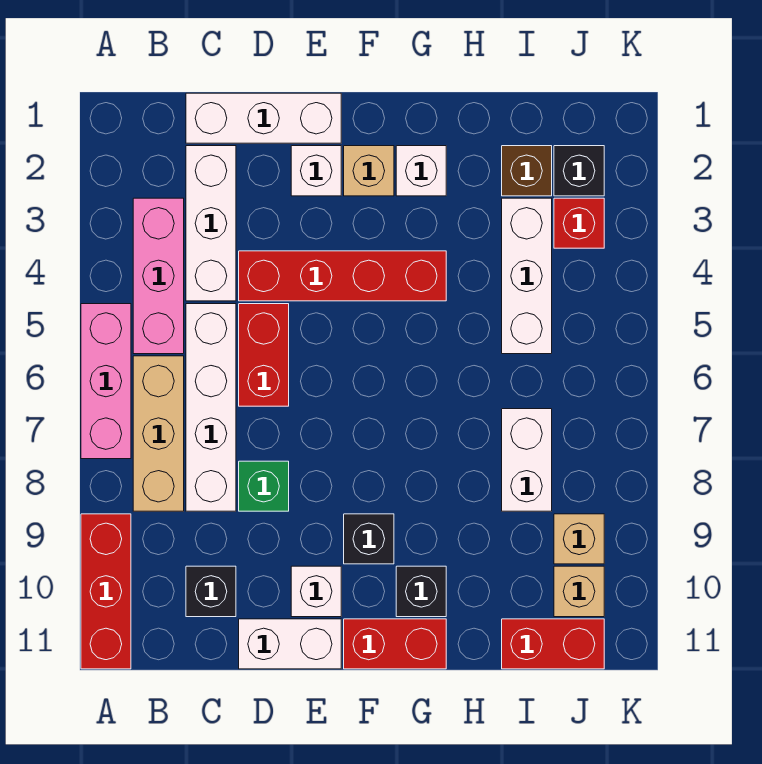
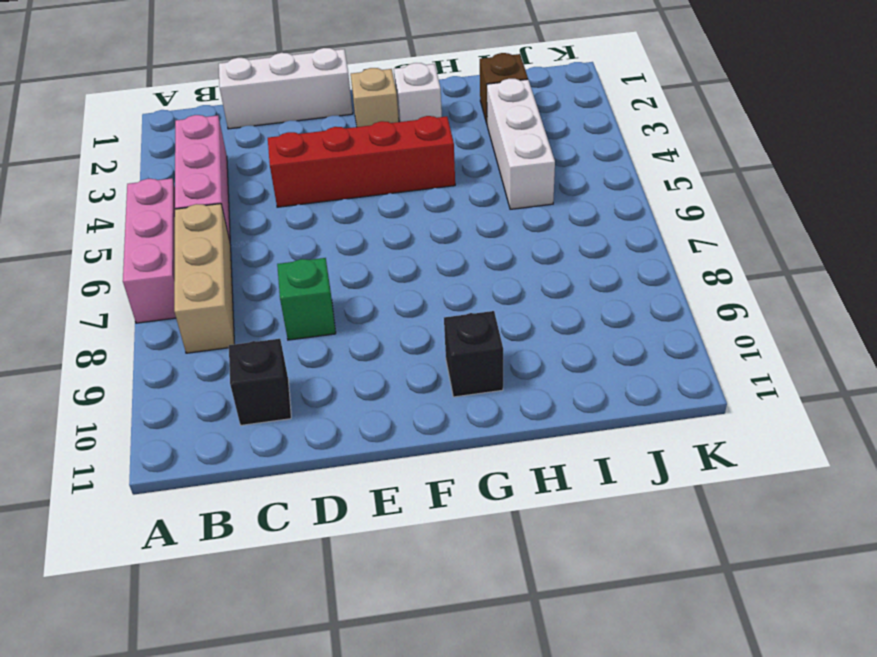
none -> red brick A9:A11 level 1
none -> white brick C2:C4 level 1
none -> white brick C5:C8 level 1

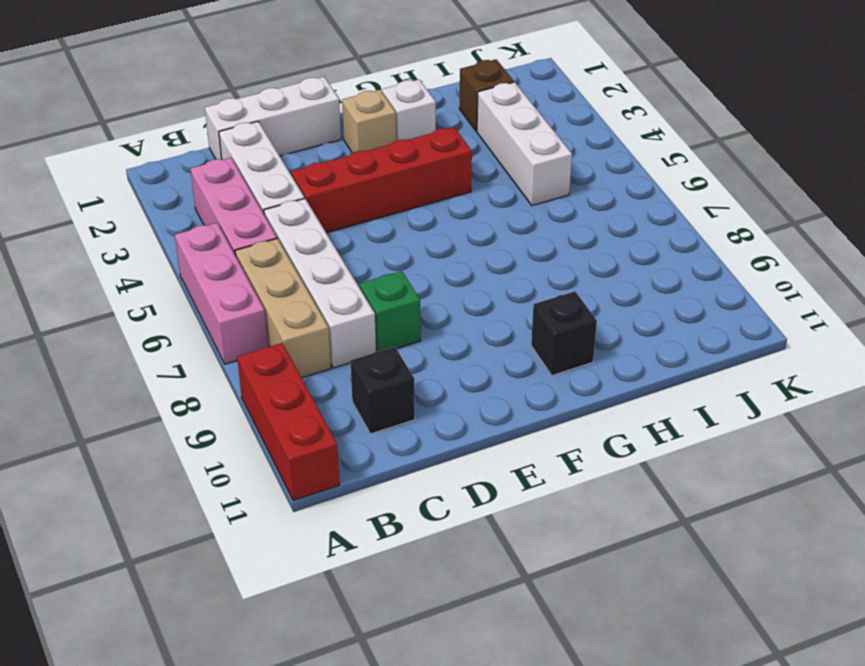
none -> red brick D5:D6 level 1
none -> white brick D11:E11 level 1
none -> white brick E2 level 1

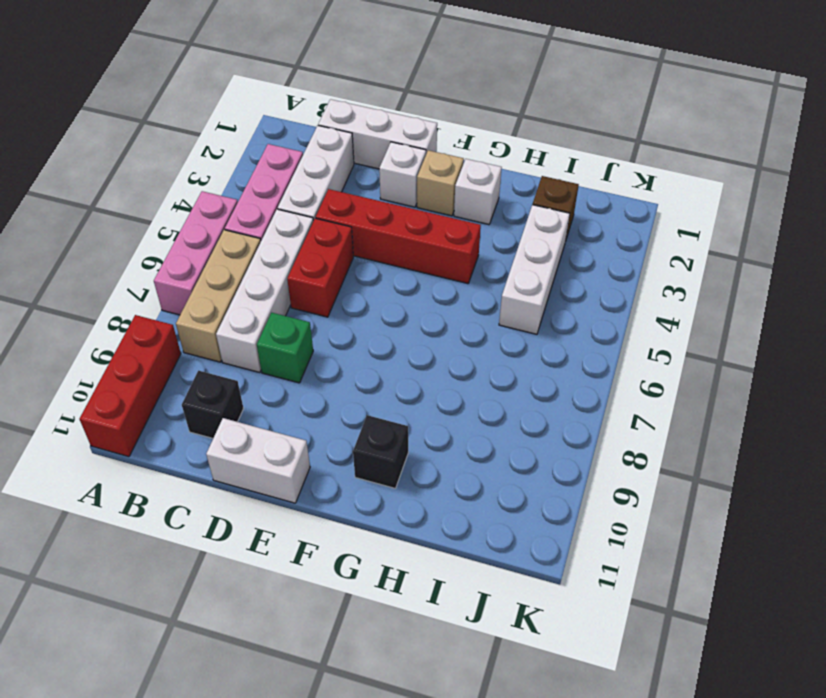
none -> white brick E10 level 1
none -> black brick F9 level 1
none -> red brick F11:G11 level 1

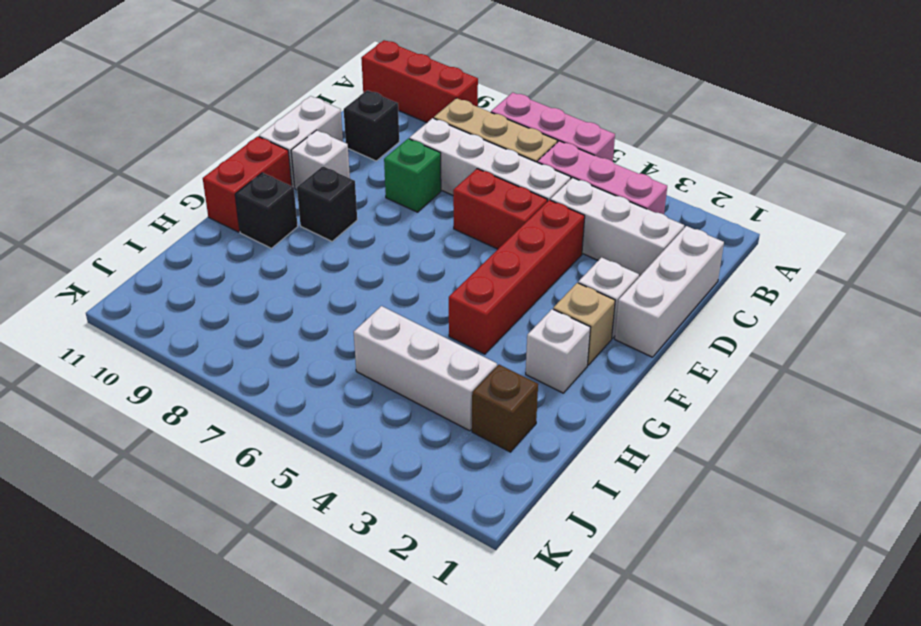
none -> white brick I7:I8 level 1
none -> red brick I11:J11 level 1
none -> black brick J2 level 1

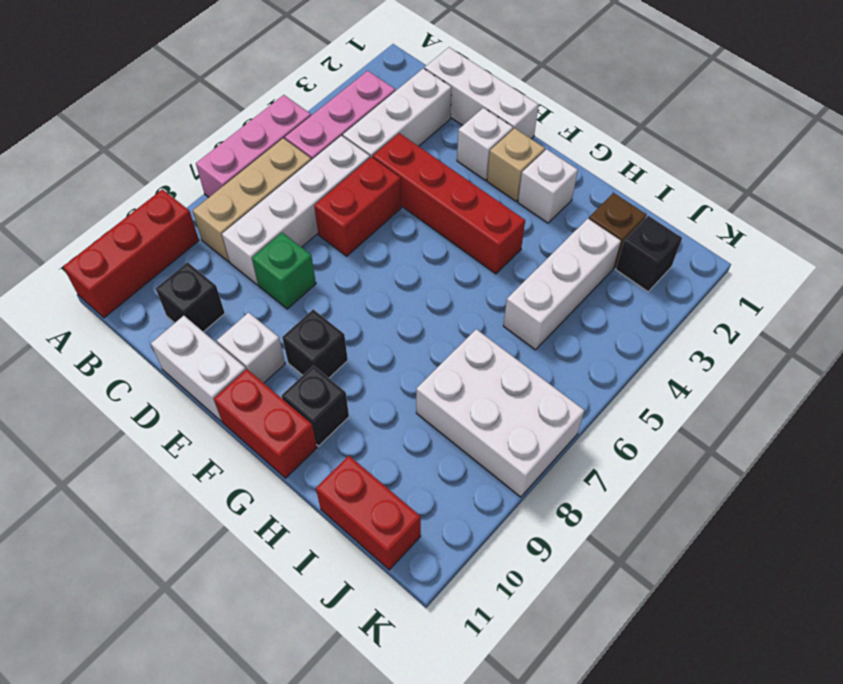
white brick I7:K8 level 1 -> white brick I7:I8 level 1
none -> red brick J3 level 1
none -> tan brick J9 level 1
none -> tan brick J10 level 1

